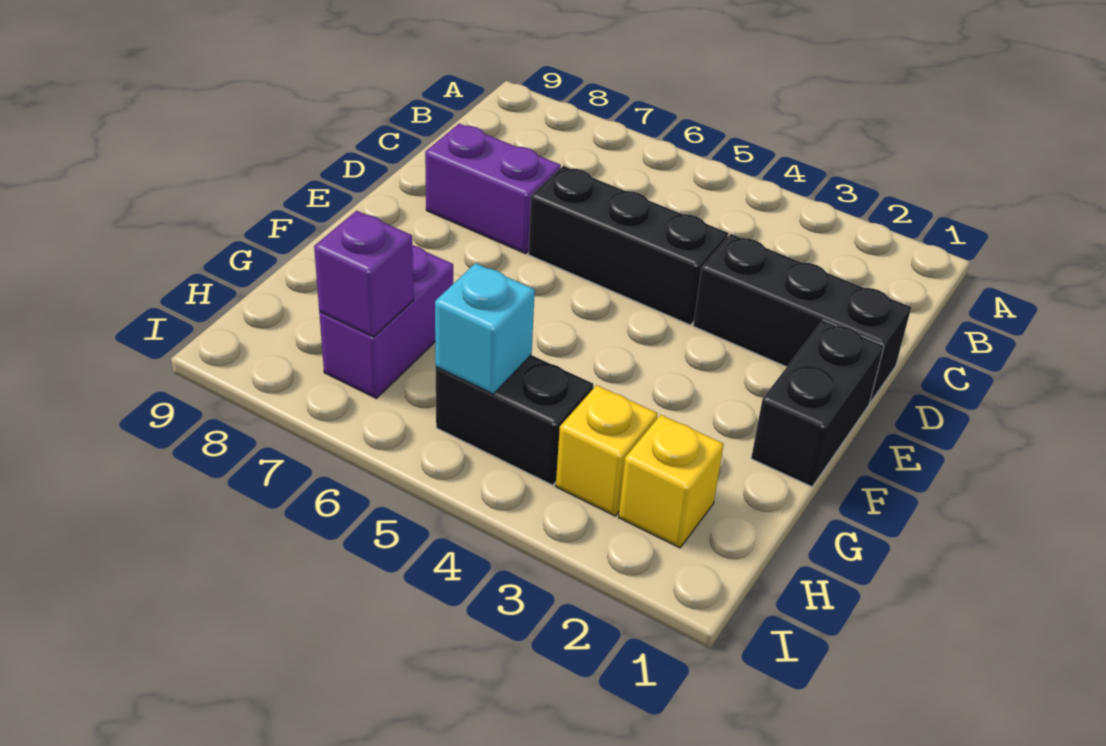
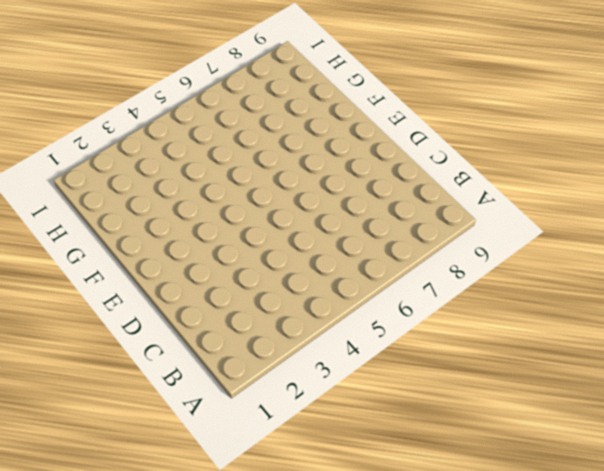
none -> black brick D1:D3 level 1
none -> black brick D4:D6 level 1

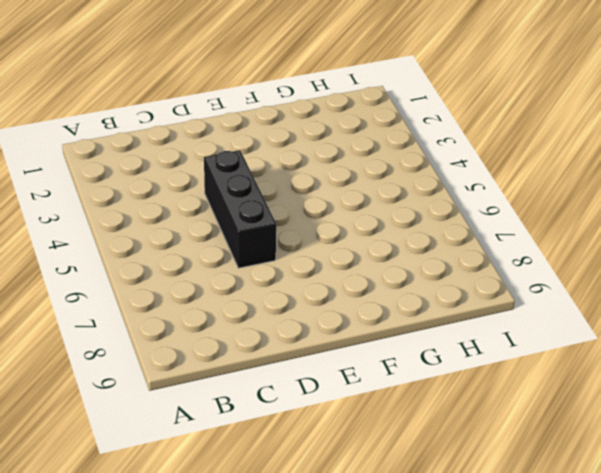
none -> black brick D1:D3 level 1
none -> purple brick D7:D8 level 1

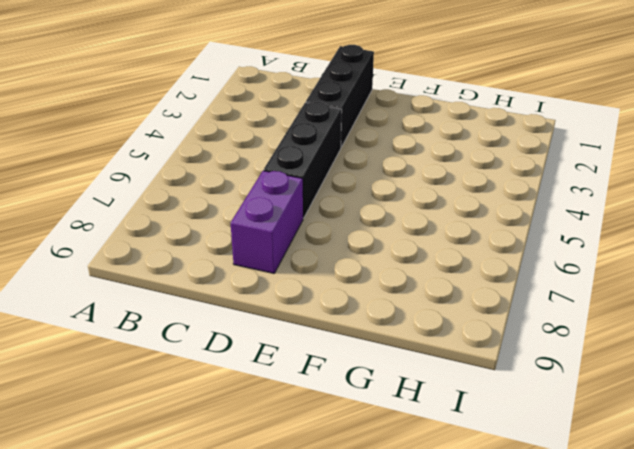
none -> black brick E1:F1 level 1
none -> purple brick G7:H7 level 1

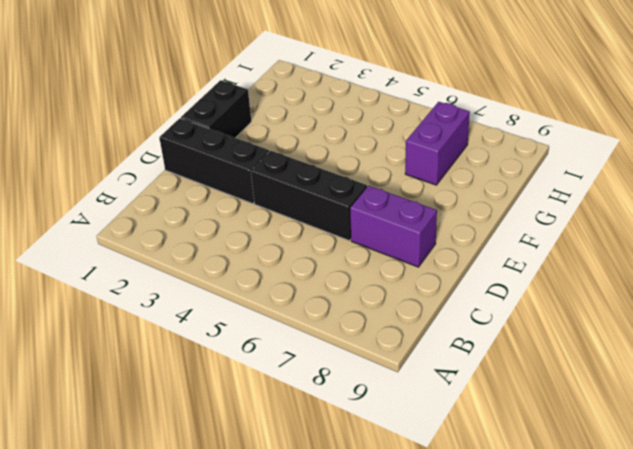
none -> yellow brick H2 level 1
none -> yellow brick H3 level 1

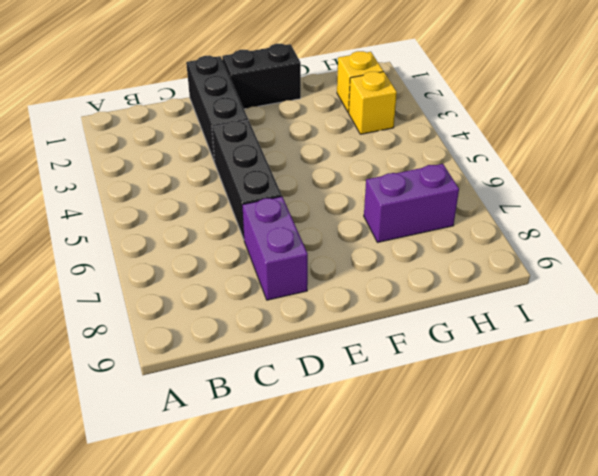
none -> black brick H4:H5 level 1
none -> cyan brick H5 level 2

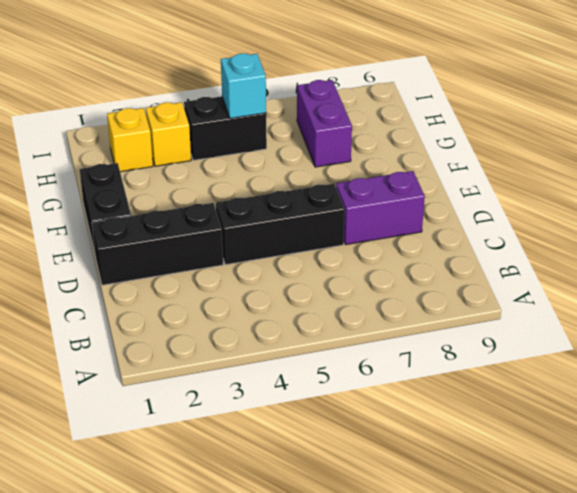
none -> purple brick H7 level 2

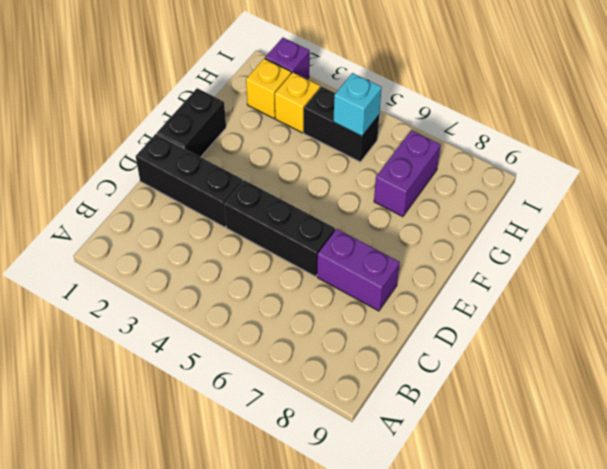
purple brick I2 level 1 -> purple brick H7 level 2

